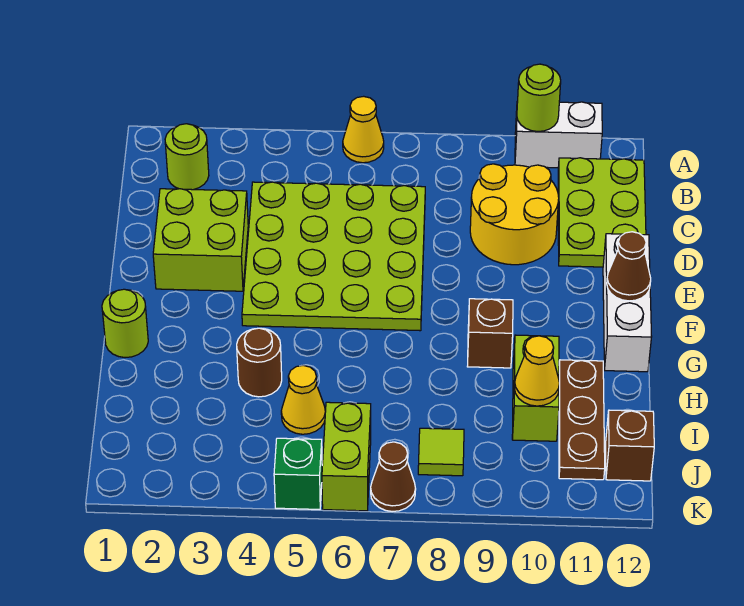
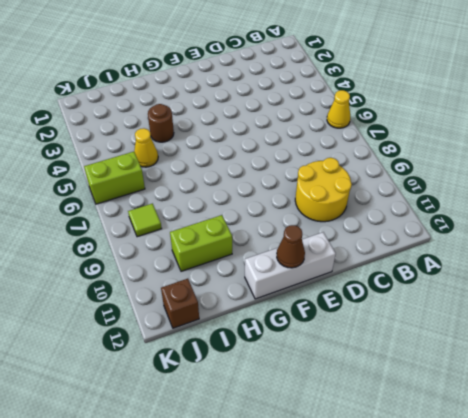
none -> white brick A10:A11 level 1
none -> lime round brick B2 level 1
none -> lime plate B11:D12 level 1

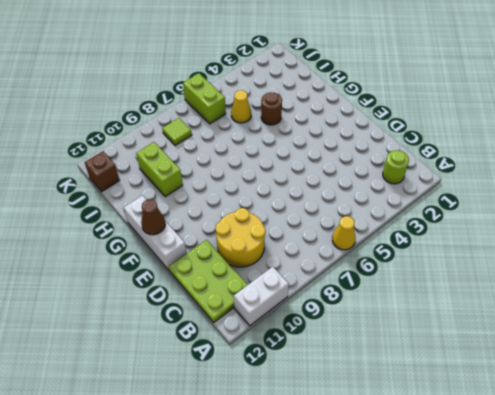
none -> lime plate C4:F7 level 1
none -> lime brick D2:E3 level 1
none -> lime round brick G1 level 1

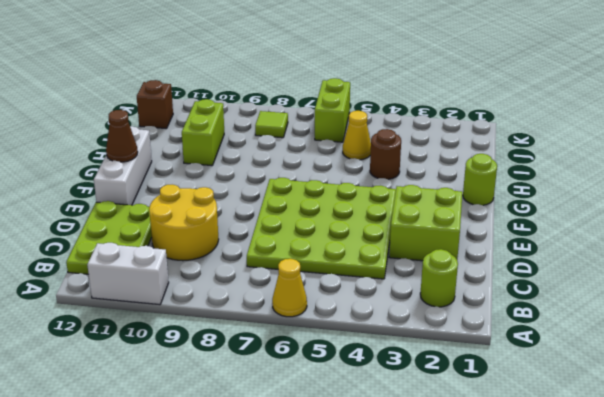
none -> brown brick G9 level 1
none -> brown plate H11:J11 level 1
none -> green brick K5 level 1

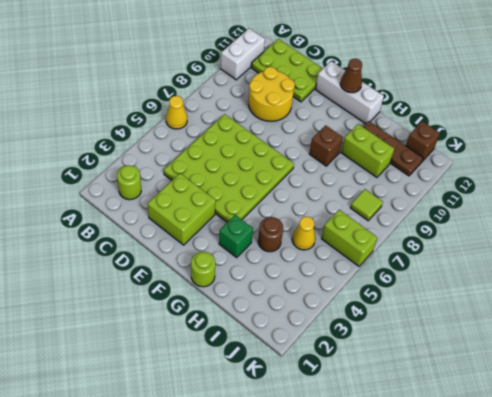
green brick G3 level 1 -> green brick K5 level 1
none -> brown cone K7 level 1
none -> lime round brick A10 level 2
none -> yellow cone I10 level 2

